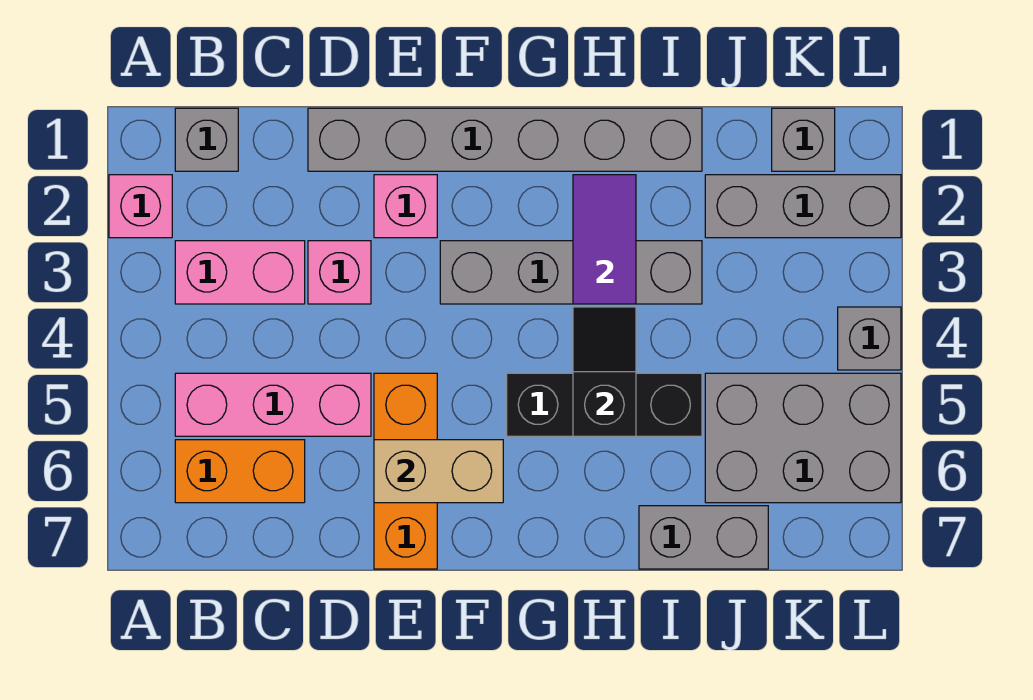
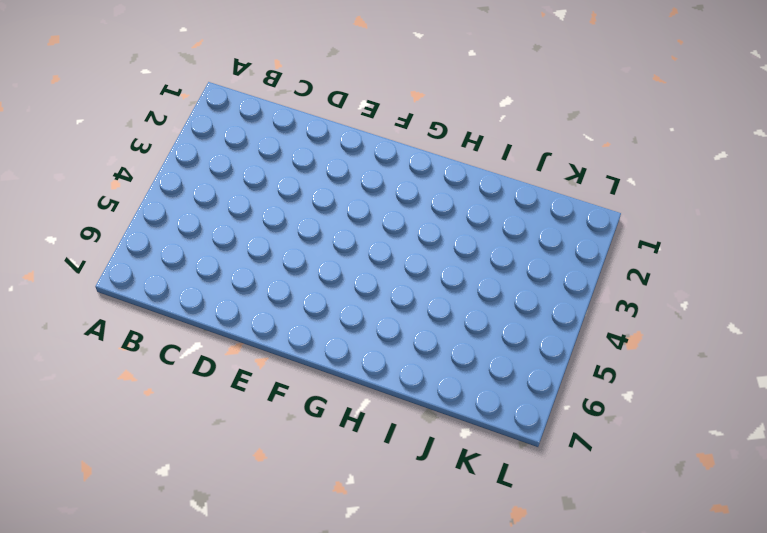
none -> pink brick A2 level 1
none -> grey brick B1 level 1
none -> pink brick B3:C3 level 1

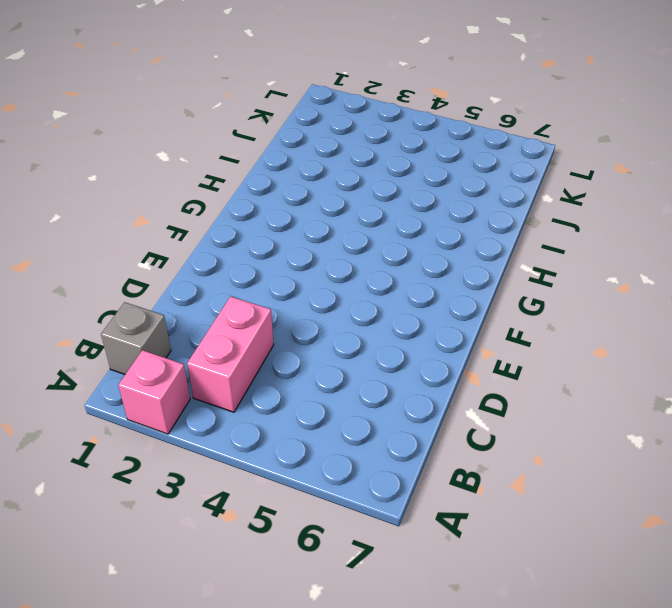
none -> pink brick B5:D5 level 1
none -> orange brick B6:C6 level 1
none -> grey brick D1:I1 level 1

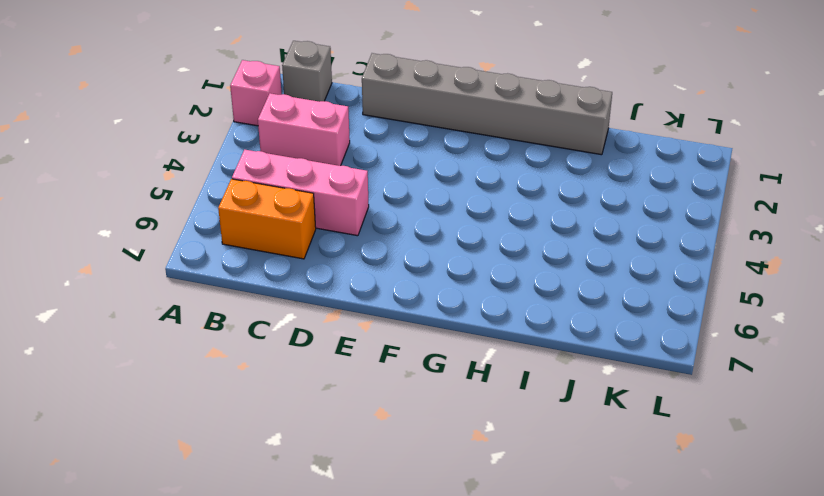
none -> pink brick D3 level 1
none -> pink brick E2 level 1
none -> orange brick E5:E7 level 1

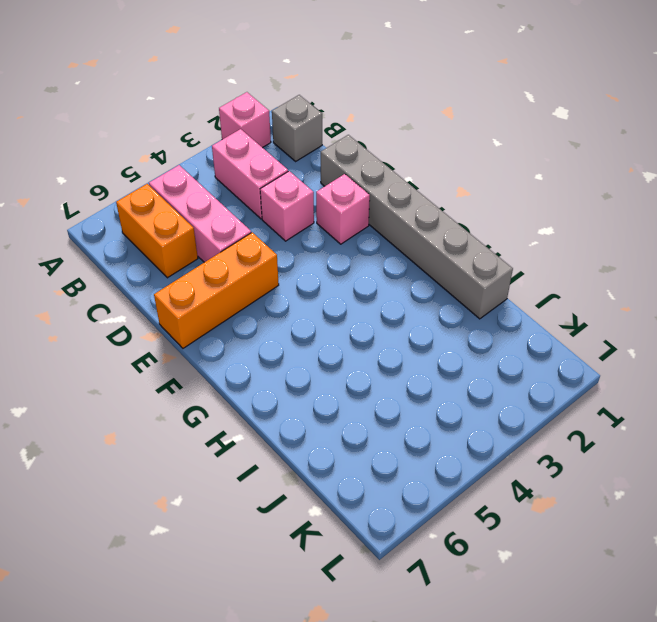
none -> grey brick F3:I3 level 1
none -> black brick G5:I5 level 1
none -> grey brick I7:J7 level 1

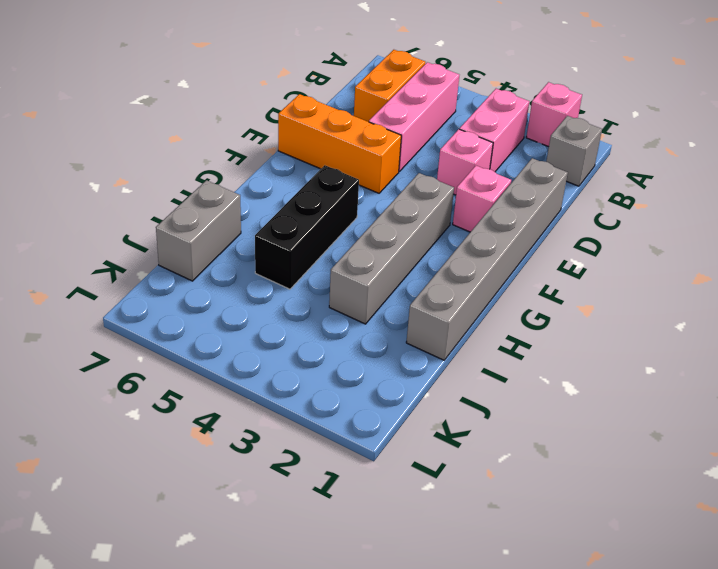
none -> grey brick J2:L2 level 1
none -> grey brick J5:L6 level 1
none -> grey brick K1 level 1

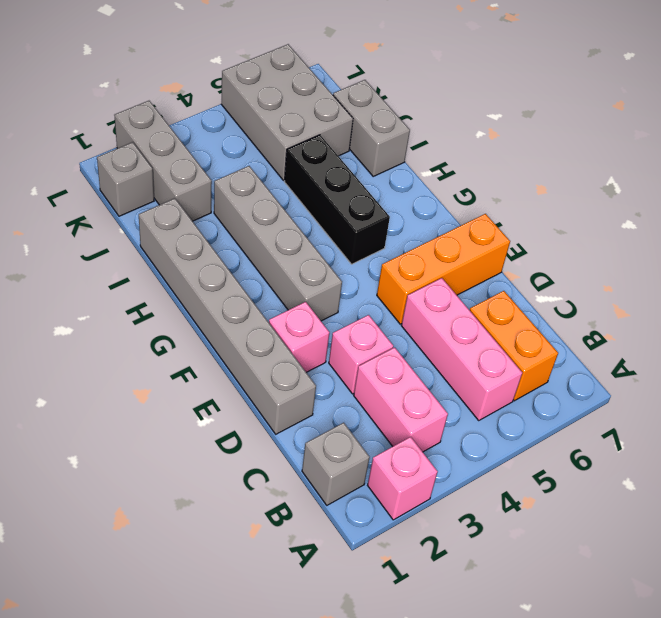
none -> grey brick L4 level 1
none -> tan brick E6:F6 level 2
none -> purple tile H2:H3 level 2

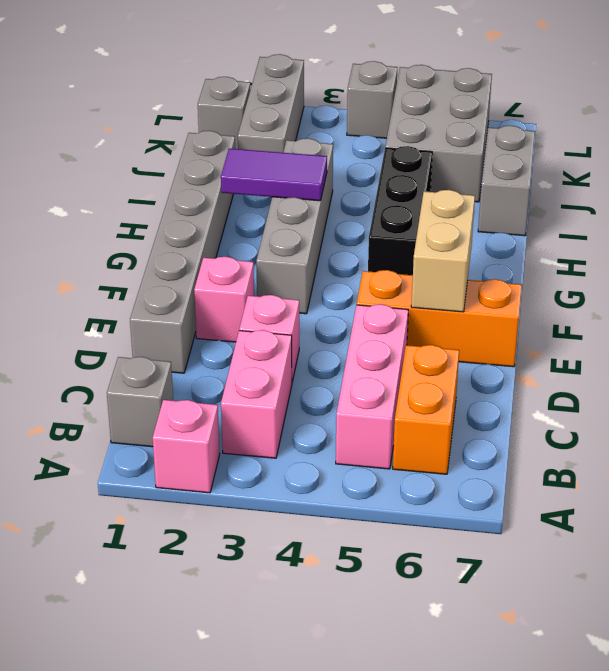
none -> black slope H4:H5 level 2 top 5

